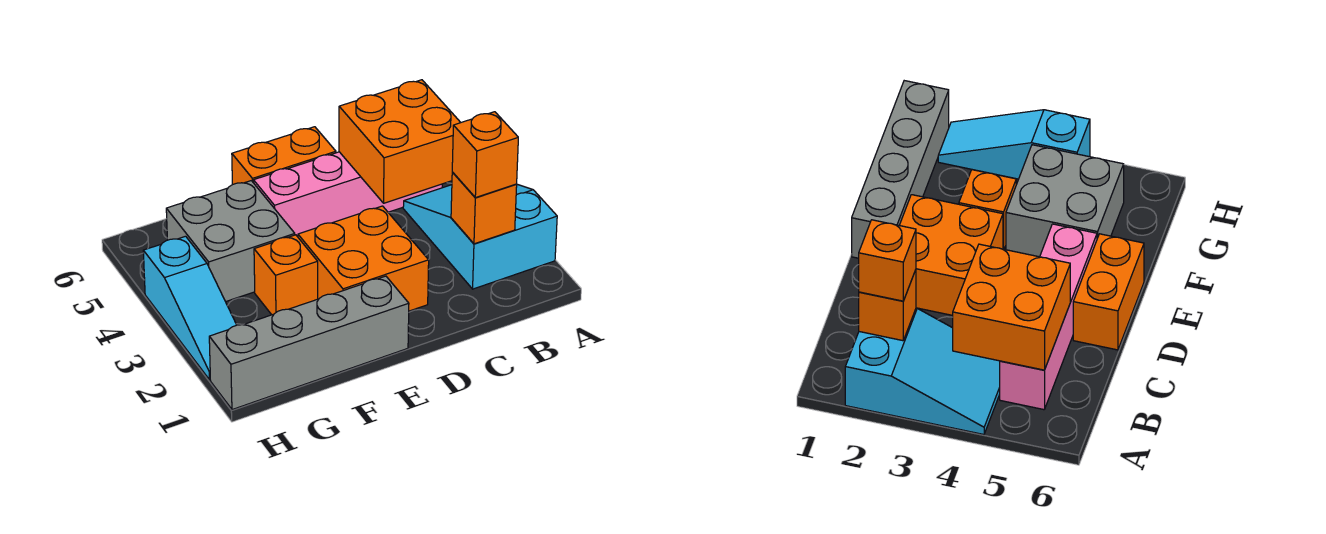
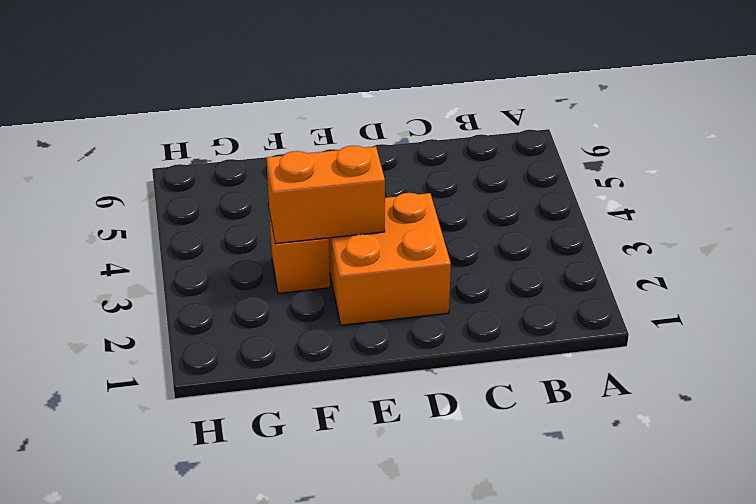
orange brick E3:F3 level 2 -> orange brick D6:E6 level 1
none -> cyan slope A2:B4 level 1 top 2
none -> pink brick B5:E5 level 1

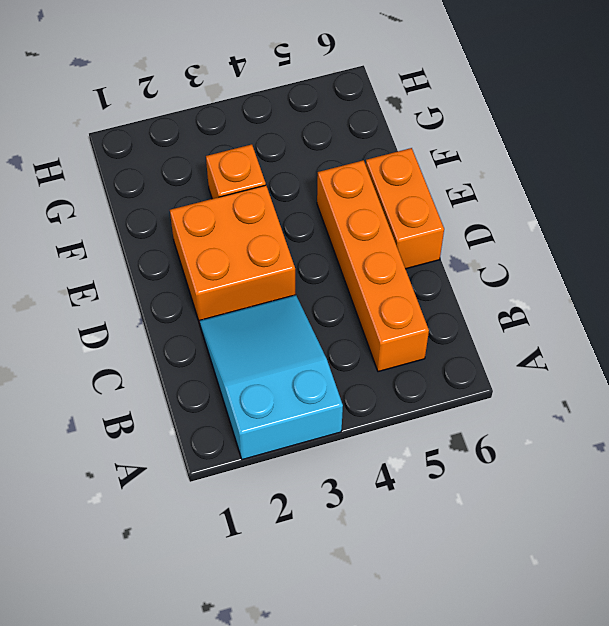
cyan slope A2:C3 level 1 top A -> cyan slope A2:B4 level 1 top 2
orange brick B5:E5 level 1 -> pink brick B5:E5 level 1
none -> grey brick E1:H1 level 1
none -> grey brick F4:G5 level 1

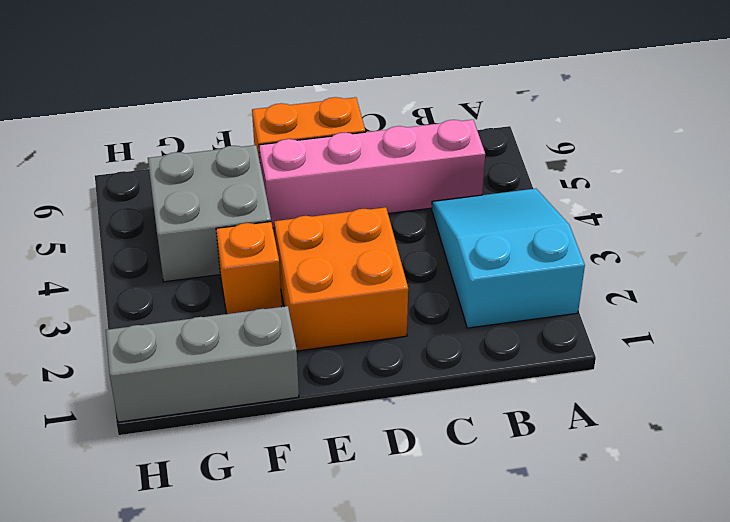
grey brick F1:H1 level 1 -> grey brick E1:H1 level 1
none -> cyan slope H2:H4 level 1 top 4
none -> orange brick B2 level 2

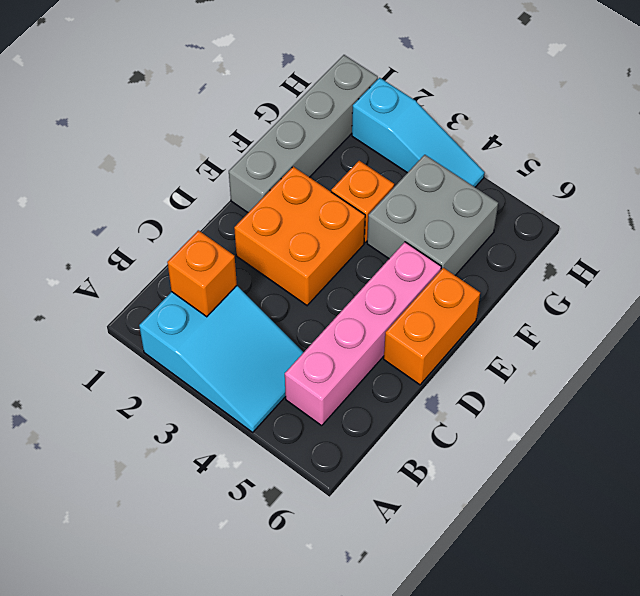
cyan slope H2:H4 level 1 top 2 -> cyan slope H2:H4 level 1 top 4
none -> orange brick B4:C5 level 2
none -> orange brick B2 level 3

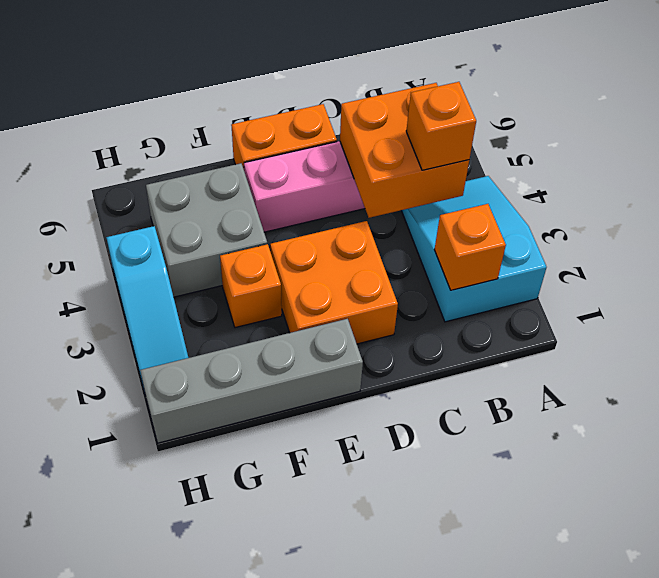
orange brick B4 level 3 -> orange brick B2 level 3

